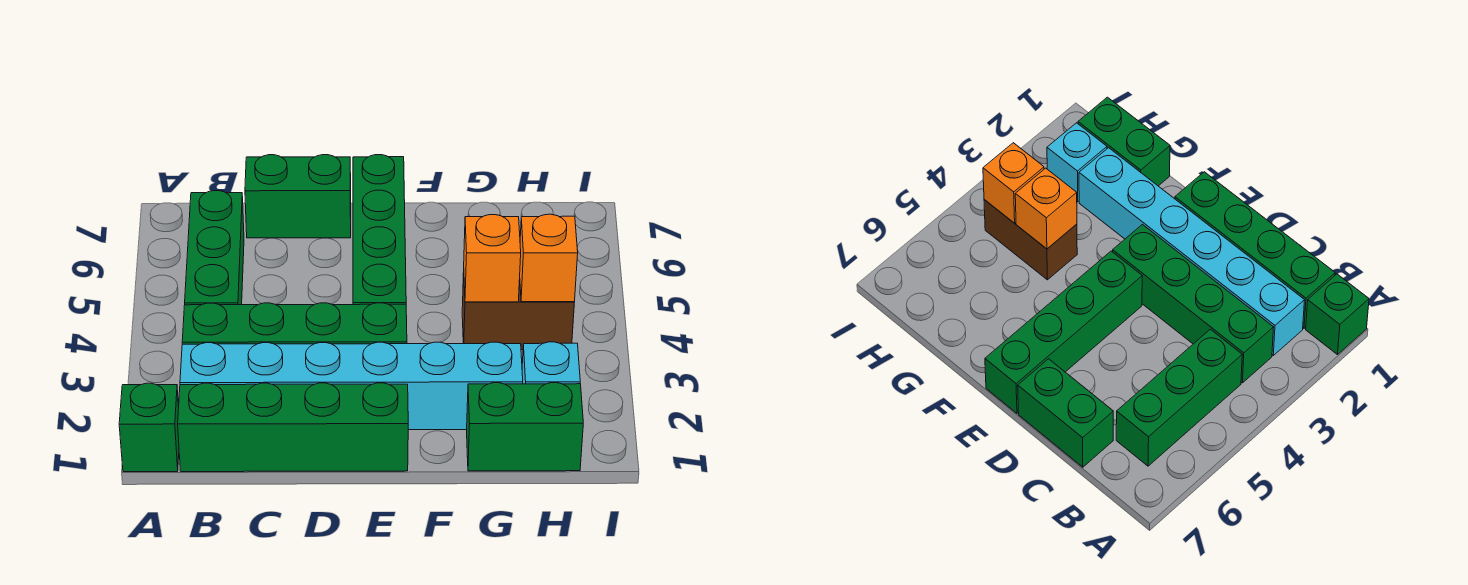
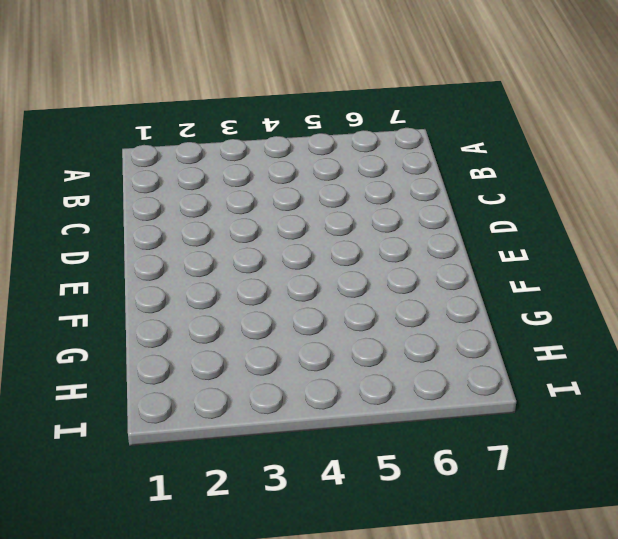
none -> green brick A1 level 1
none -> green brick B1:E1 level 1
none -> cyan brick B2:G2 level 1

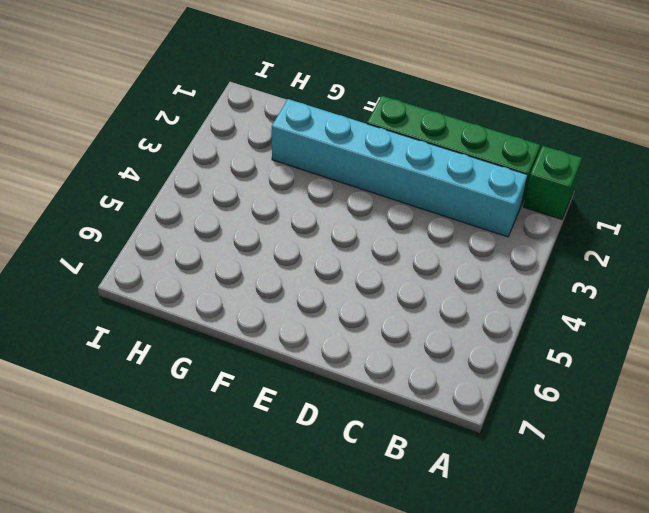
none -> green brick B3:E3 level 1
none -> green brick B4:B6 level 1
none -> green brick C7:D7 level 1

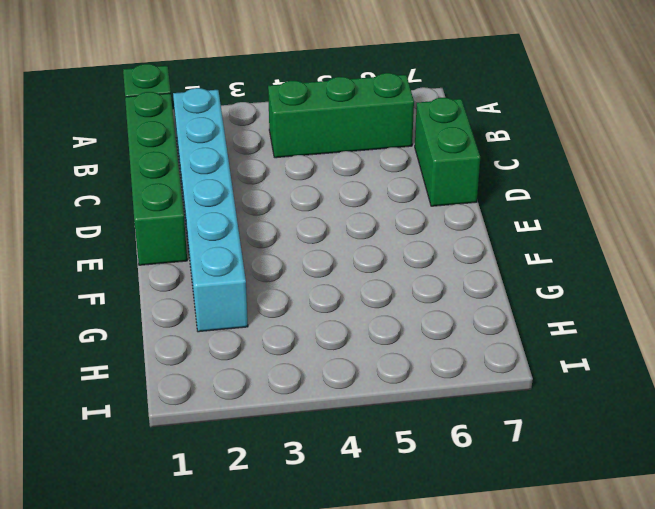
none -> green brick B3:E3 level 1
none -> green brick E4:E7 level 1
none -> green brick G1:H1 level 1

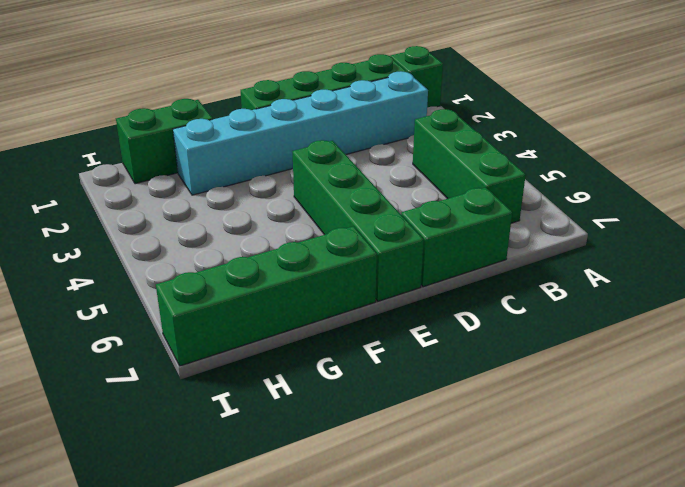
green brick F7:I7 level 1 -> green brick B3:E3 level 1
none -> brown brick G4:H4 level 1
none -> cyan brick H2 level 1
none -> orange brick G4 level 2

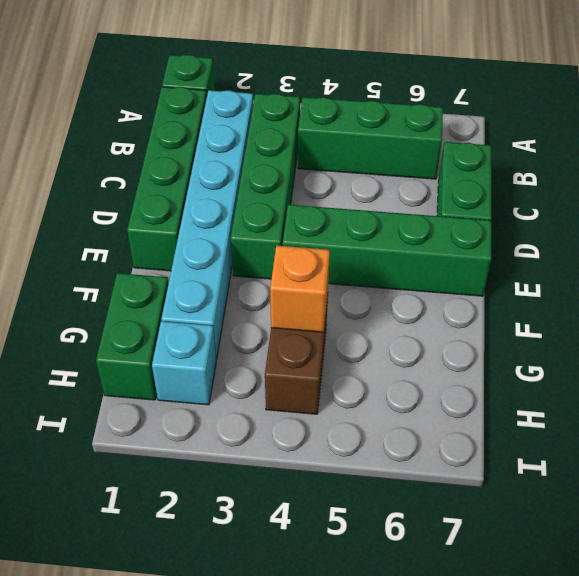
none -> orange brick H4 level 2

